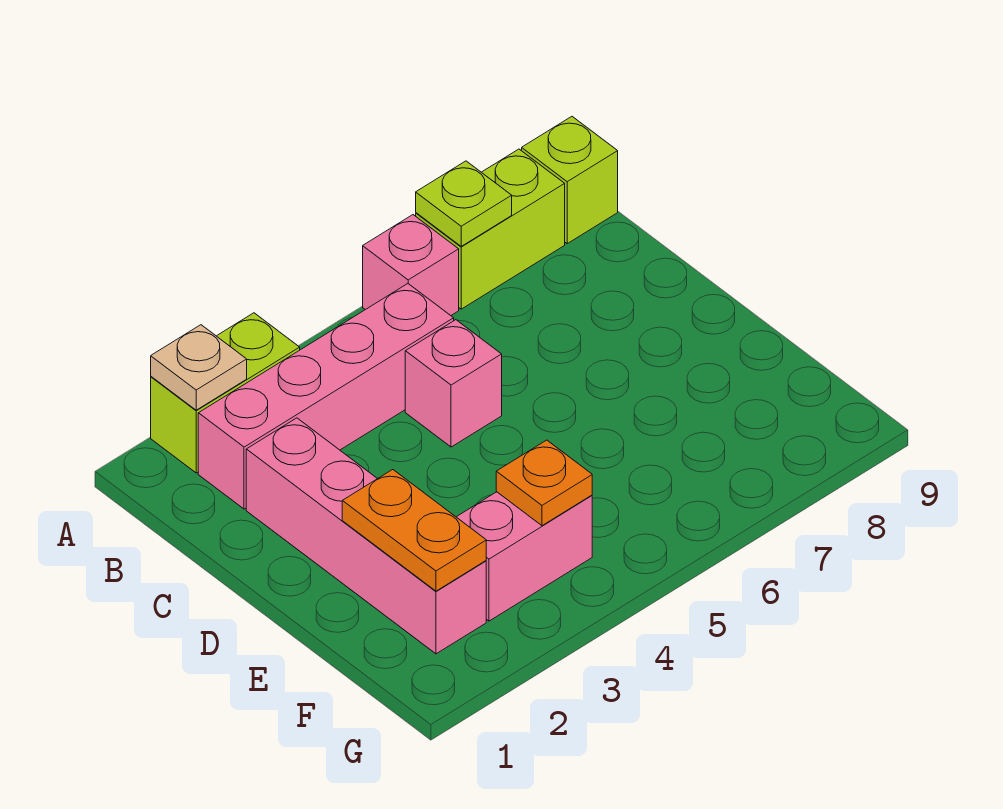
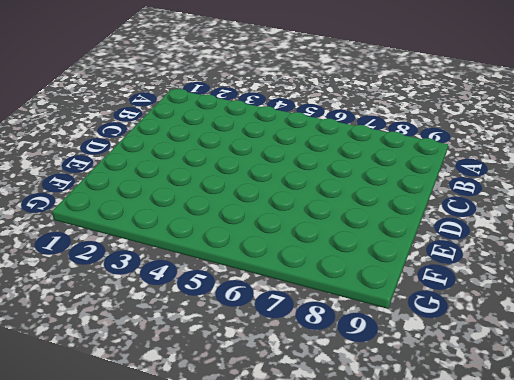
none -> lime brick A2:A3 level 1
none -> pink brick A6 level 1
none -> lime brick A7:A8 level 1

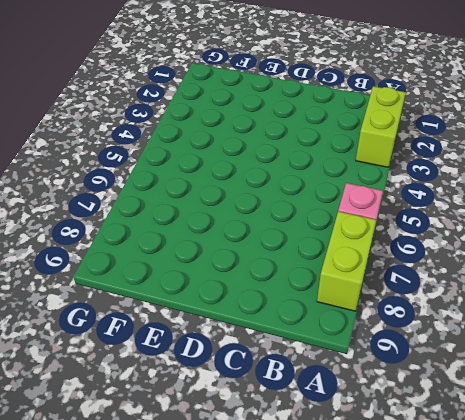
none -> lime brick A9 level 1
none -> pink brick B2:B5 level 1
none -> pink brick C2:F2 level 1

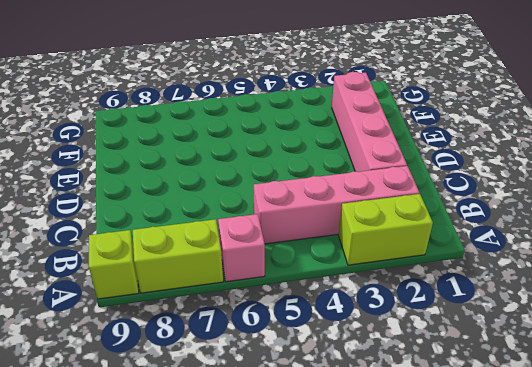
none -> pink brick C5 level 1
none -> pink brick F3:F4 level 1
none -> tan plate A2 level 2

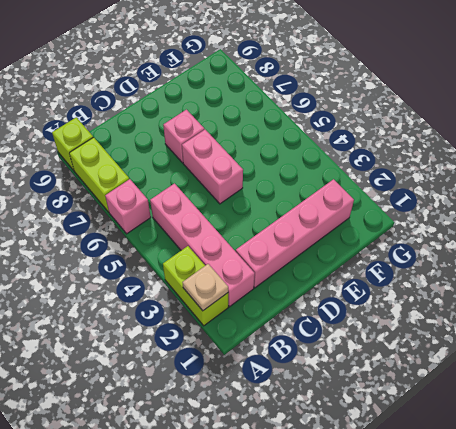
pink brick D5:D6 level 1 -> pink brick F3:F4 level 1
pink brick D7 level 1 -> pink brick C5 level 1
none -> lime plate A7 level 2
none -> orange plate E2:F2 level 2
none -> orange plate F4 level 2

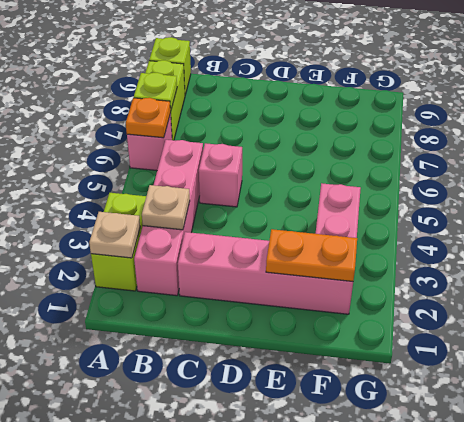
orange plate A6 level 2 -> orange plate F4 level 2
tan plate B3 level 2 -> none

